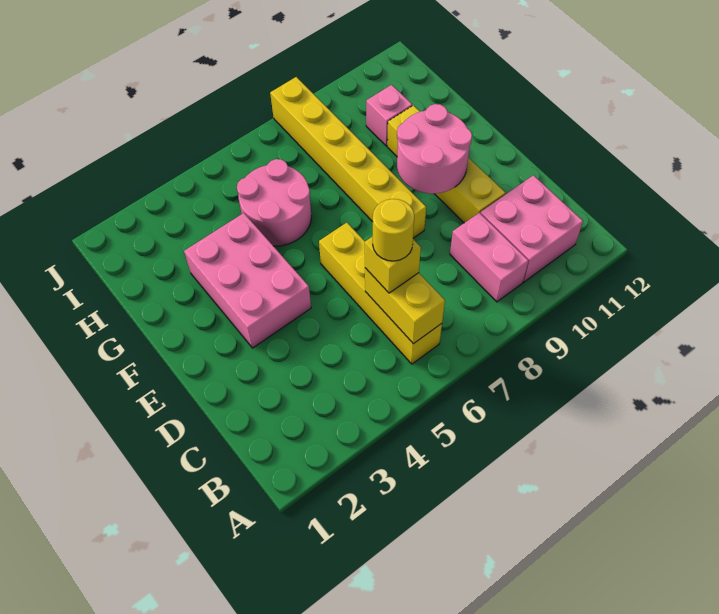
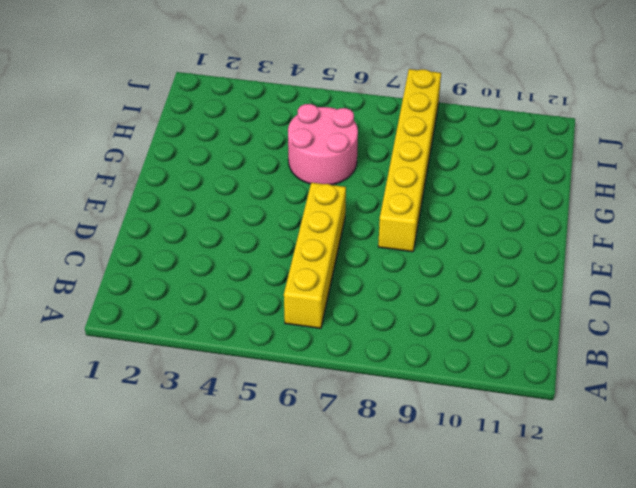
none -> pink brick B9:C9 level 1
none -> pink brick B10:C11 level 1
none -> yellow brick D10:G10 level 1

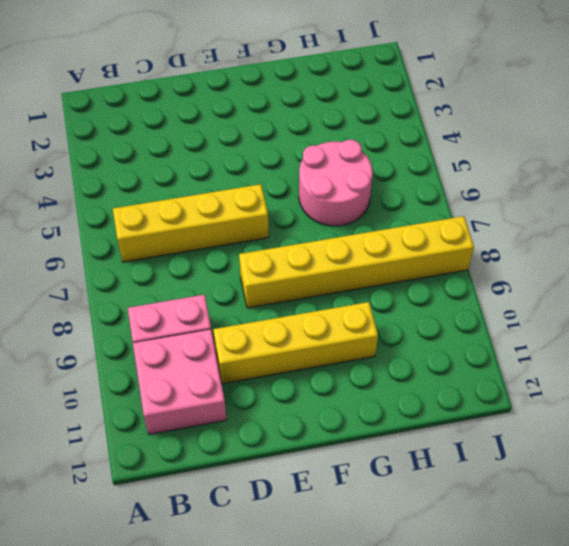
none -> pink brick E3:G4 level 1
none -> pink brick H10 level 1
none -> yellow brick B6:C6 level 2

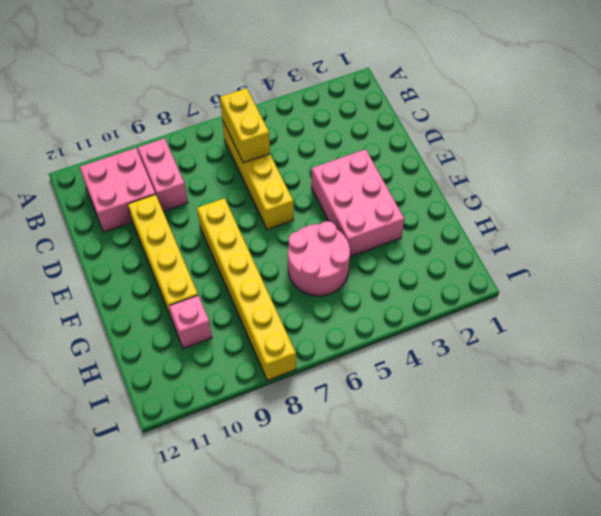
none -> pink round brick E9:F10 level 2
none -> yellow brick C6 level 3
none -> yellow round brick C6 level 4

